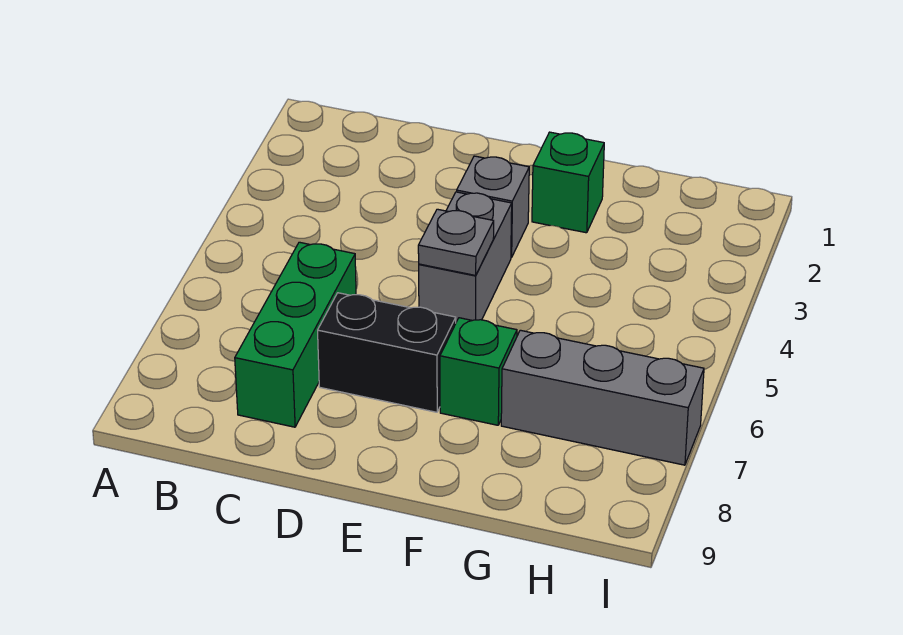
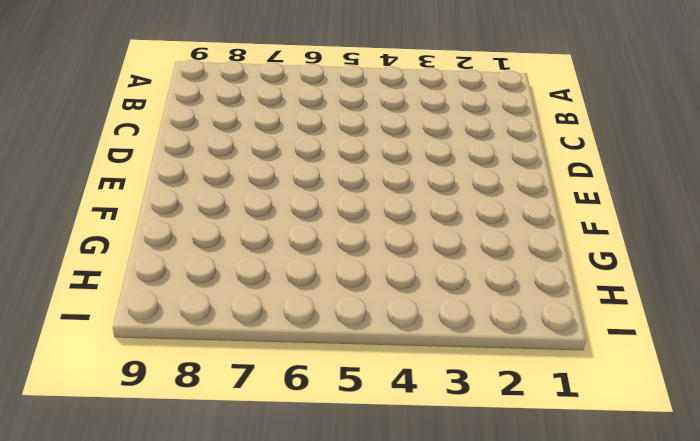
none -> green brick C6:C8 level 1
none -> black brick D7:E7 level 1

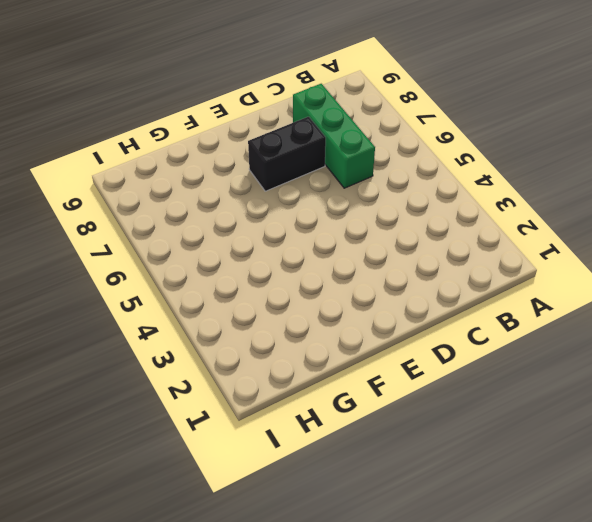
none -> grey brick E3 level 1
none -> grey brick E4:E5 level 1

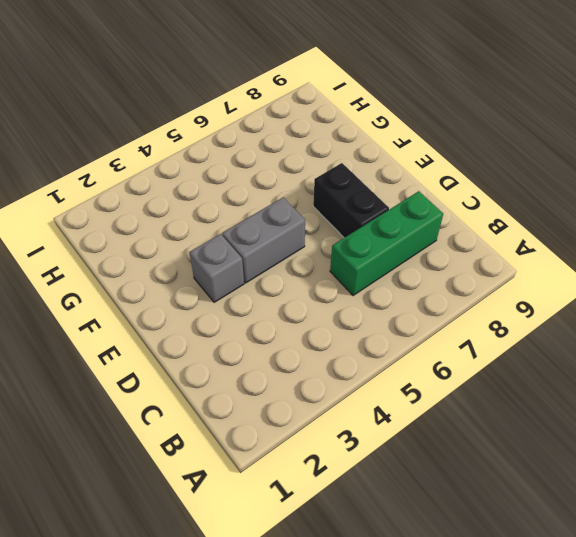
none -> green brick F2 level 1
none -> green brick F7 level 1

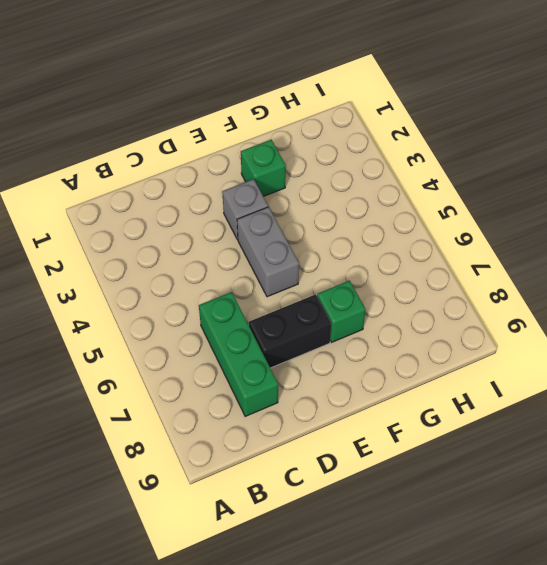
none -> grey brick G7:I7 level 1
none -> grey plate E5 level 2

